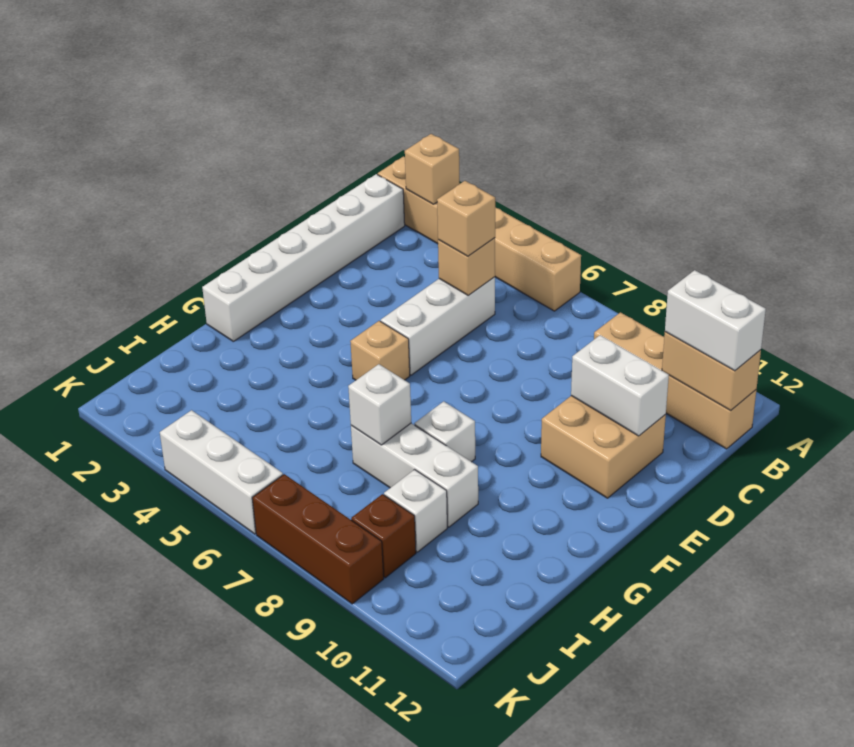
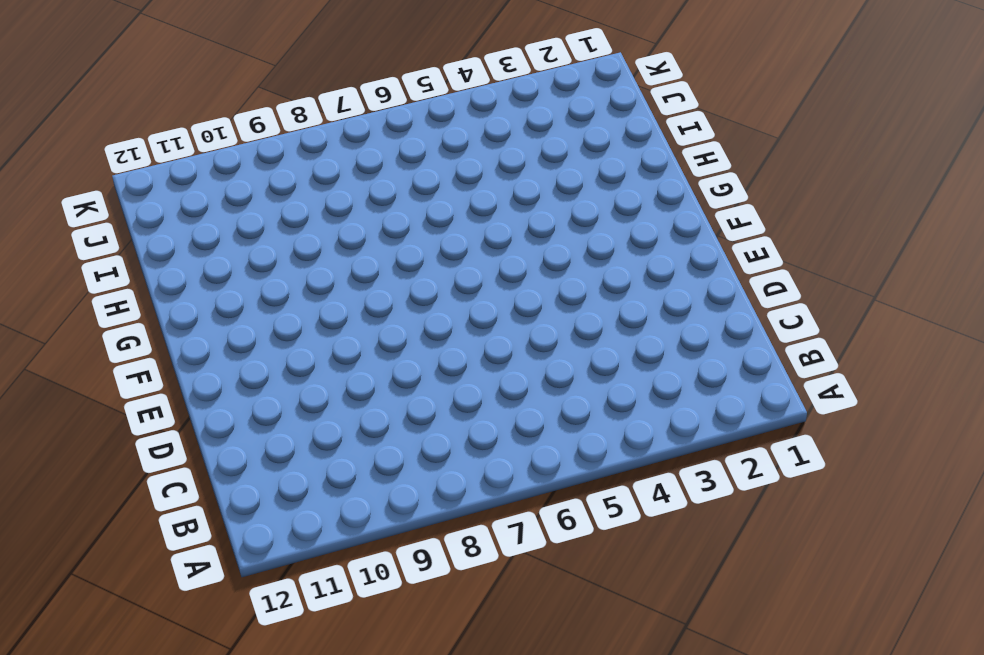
none -> tan brick A1:A6 level 1
none -> white brick B1:G1 level 1
none -> tan brick B9:B12 level 1

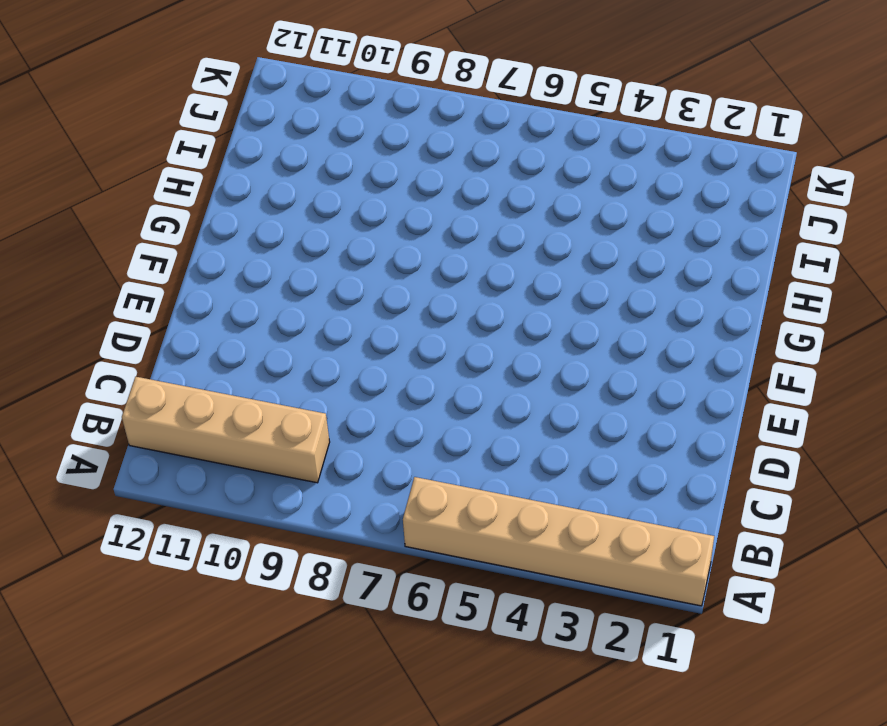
none -> white brick B1:G1 level 1
none -> white brick C5:E5 level 1
none -> tan brick D10:E11 level 1

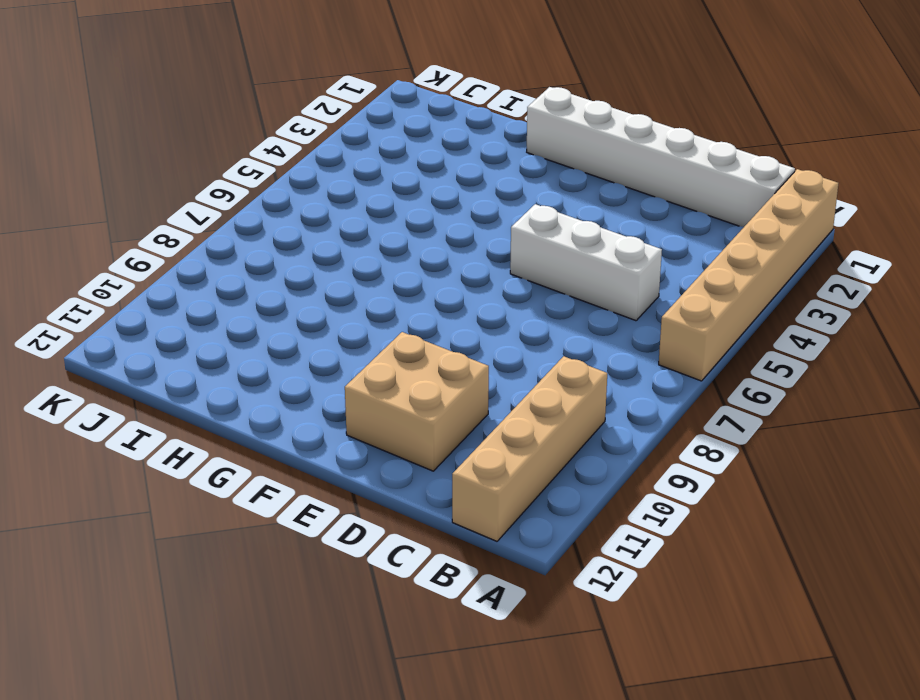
none -> tan brick F5 level 1
none -> white brick G8 level 1
none -> white brick H7:H9 level 1

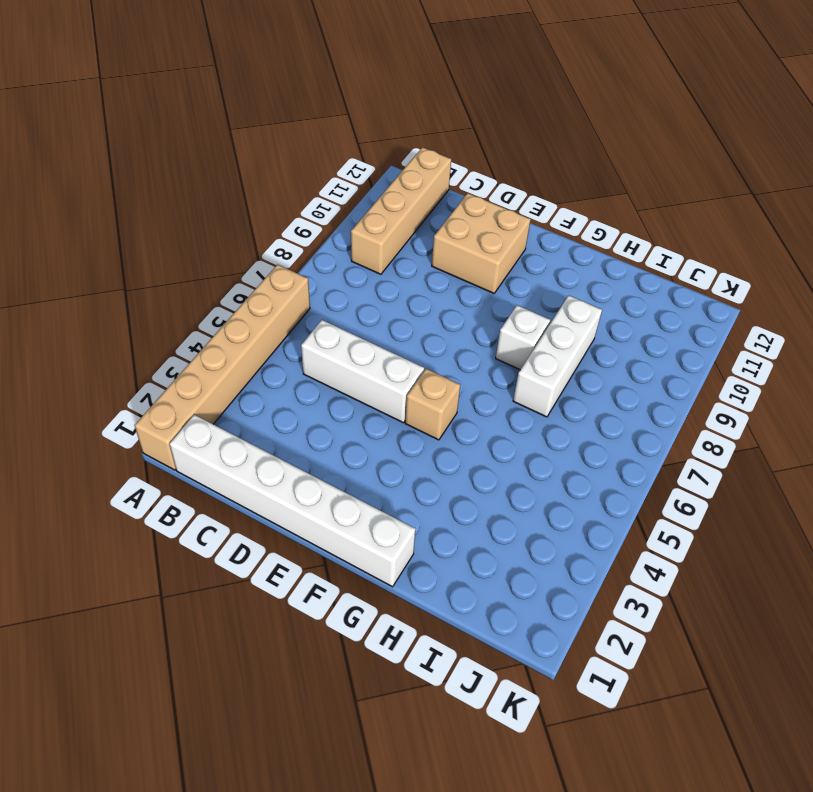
none -> white brick I9 level 1
none -> brown brick J9 level 1
none -> white brick K4:K6 level 1

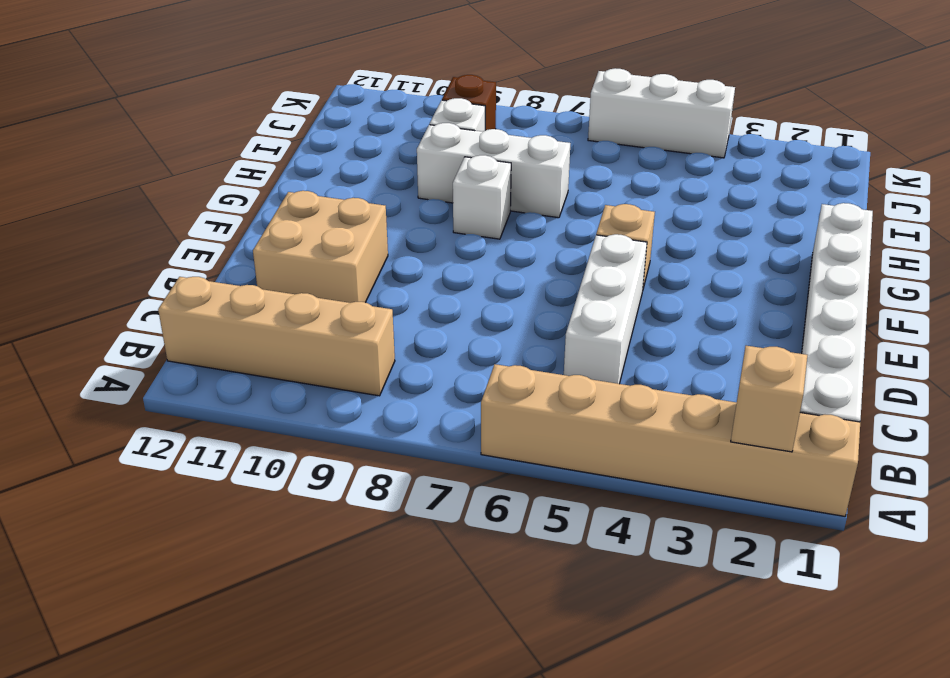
none -> brown brick K7:K9 level 1
none -> tan brick B11:B12 level 2
none -> tan brick C5 level 2

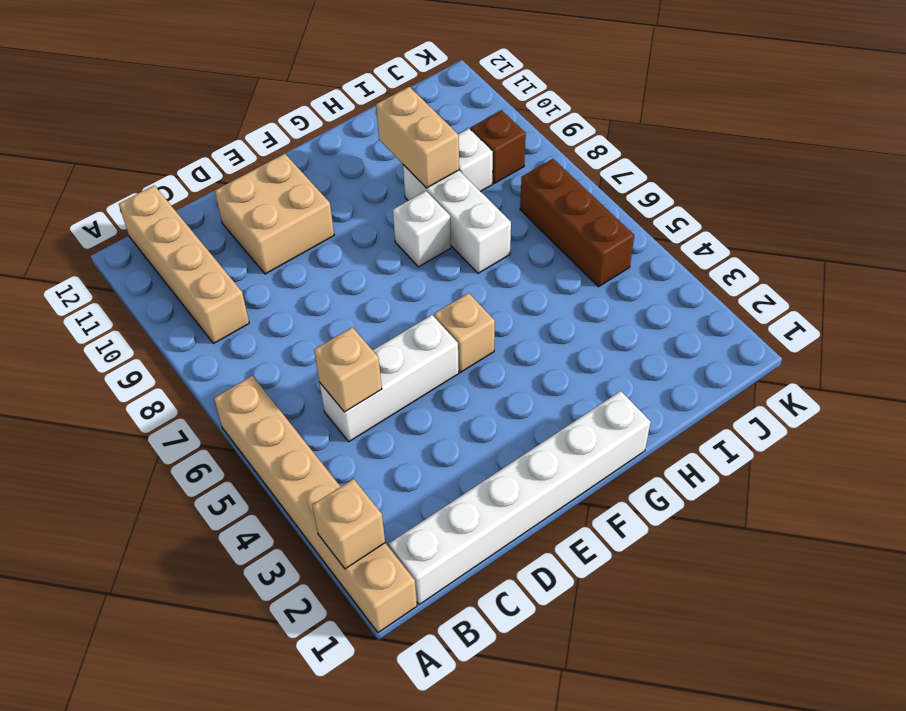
tan brick H9:H10 level 2 -> tan brick B11:B12 level 2
brown brick J5:J7 level 1 -> brown brick K7:K9 level 1
none -> white brick K4:K6 level 1
none -> white brick D10:D11 level 2
none -> white brick H7 level 2

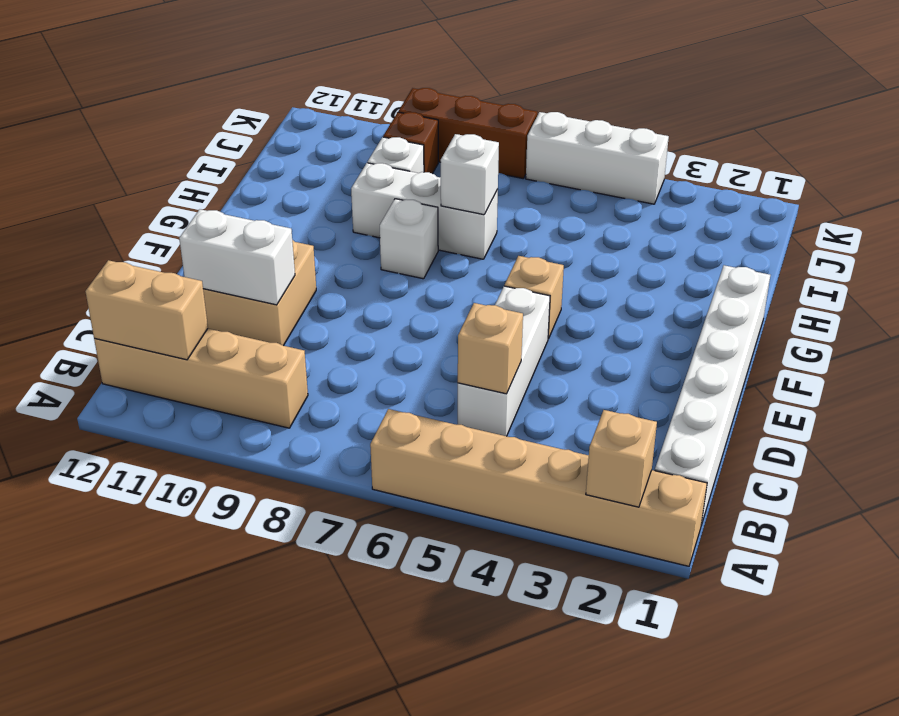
none -> white brick B11:B12 level 3
none -> tan brick C5 level 3

